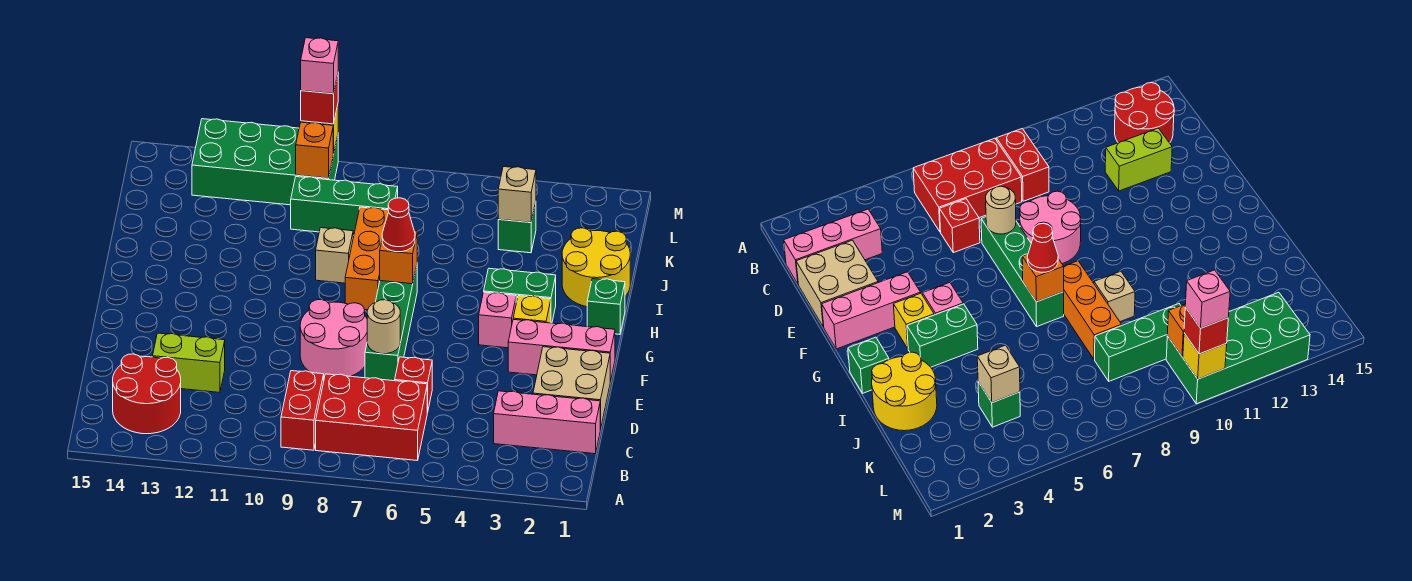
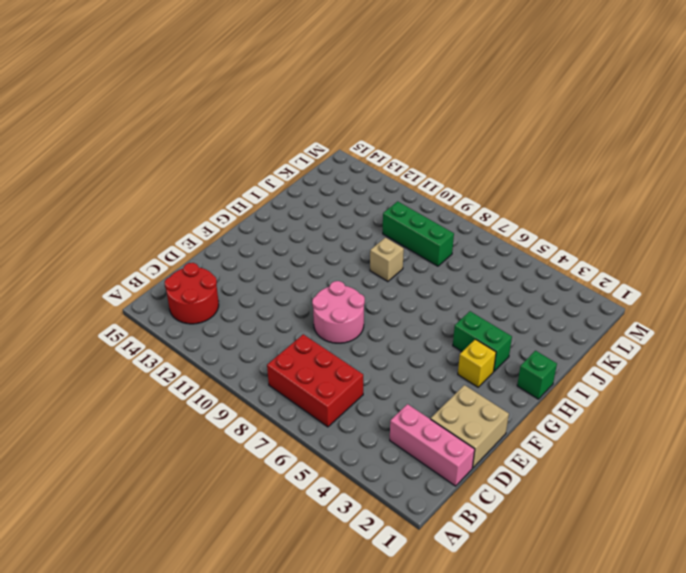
none -> red brick B9:C9 level 1
none -> red brick D6 level 1
none -> lime brick D12:D13 level 1

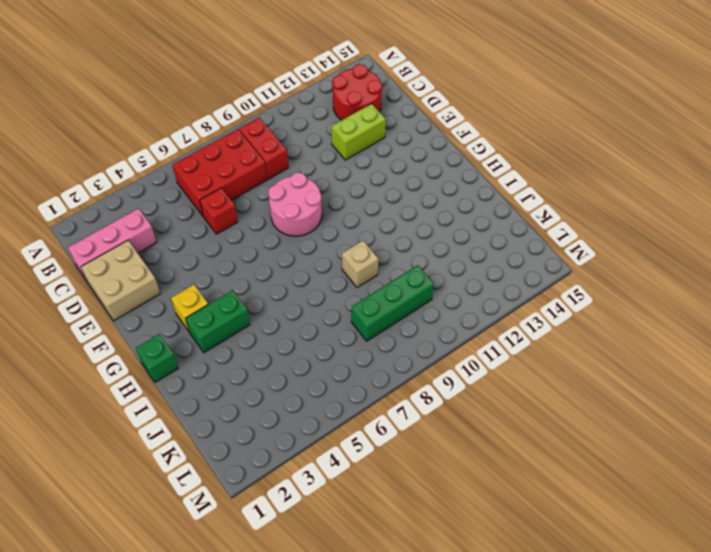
none -> green brick E7:H7 level 1
none -> pink brick F1:F3 level 1
none -> pink brick G4 level 1

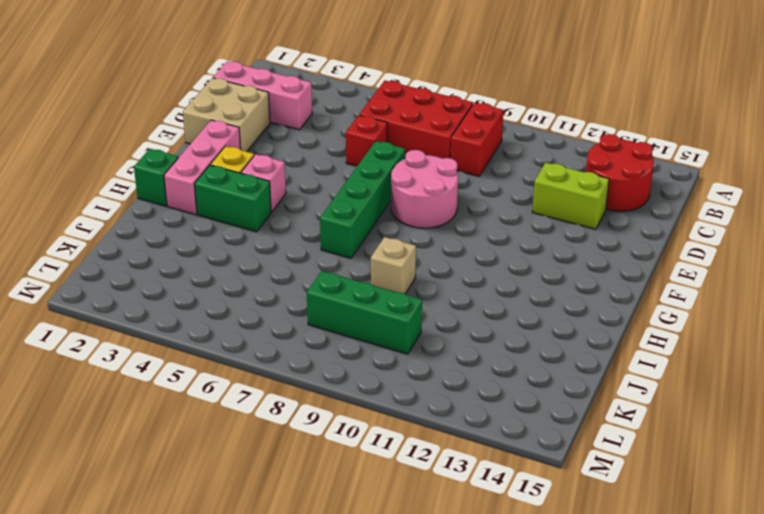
pink brick F2:H2 level 1 -> pink brick F1:F3 level 1
none -> orange brick H8:J8 level 1
none -> yellow round brick I1:J2 level 1
none -> green brick K4 level 1

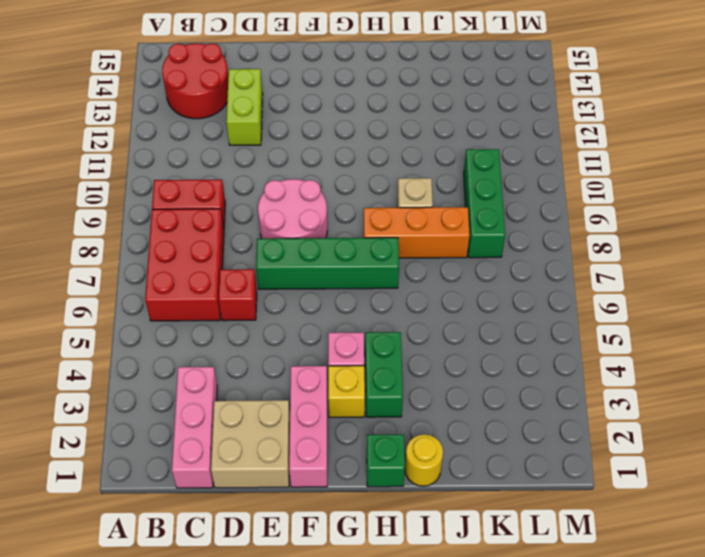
yellow round brick I1 level 1 -> yellow round brick I1:J2 level 1
none -> green brick K4 level 1
none -> green brick L10:M13 level 1
none -> tan round brick E7 level 2

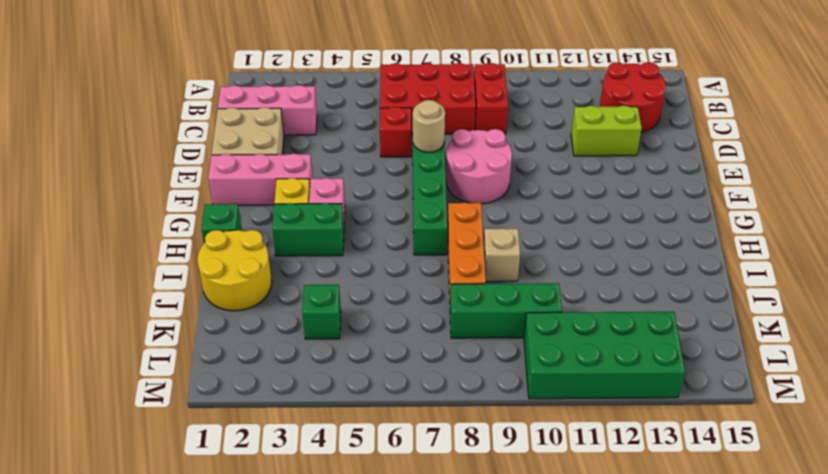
none -> orange brick H7 level 2
none -> tan brick K4 level 2
none -> orange brick L10 level 2

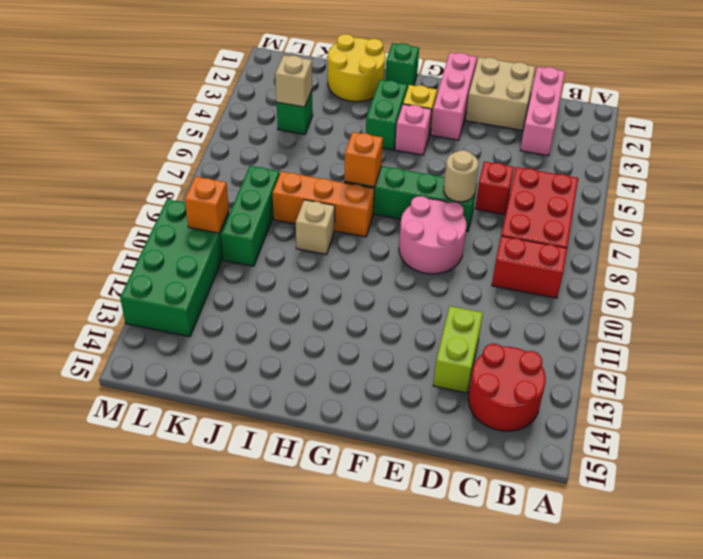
none -> yellow brick M10 level 2
none -> red cone H7 level 3
none -> red brick M10 level 3

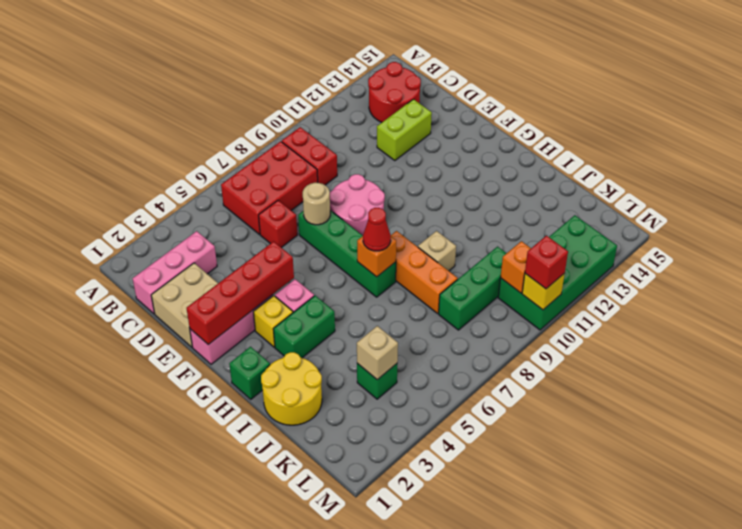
red brick F1:F4 level 2 -> none
none -> pink brick M10 level 4

